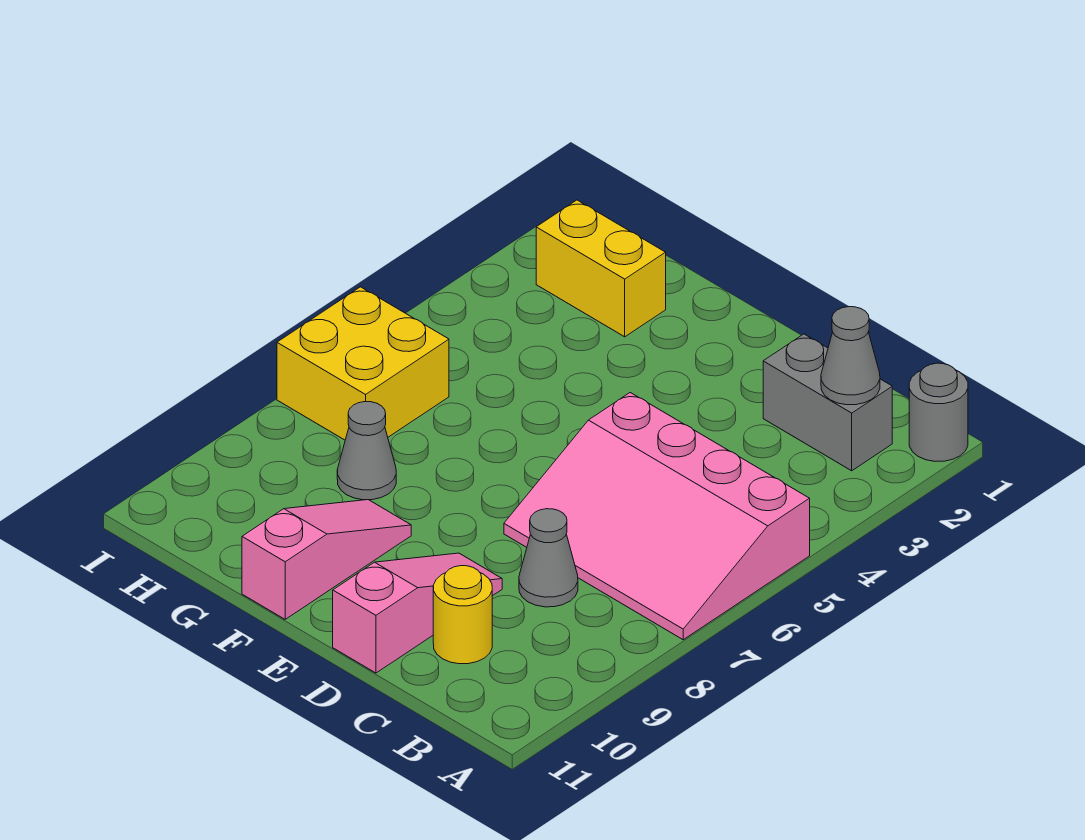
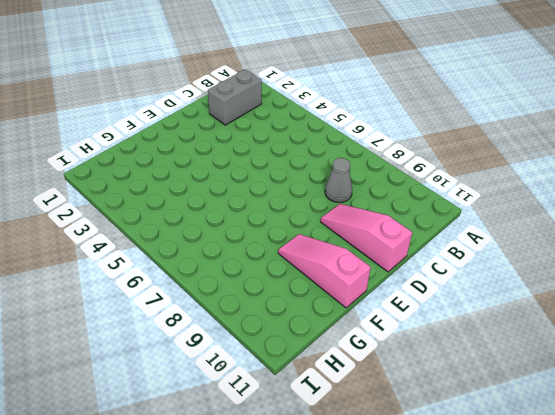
none -> grey round brick A1 level 1
none -> pink slope A5:D7 level 1 top 5

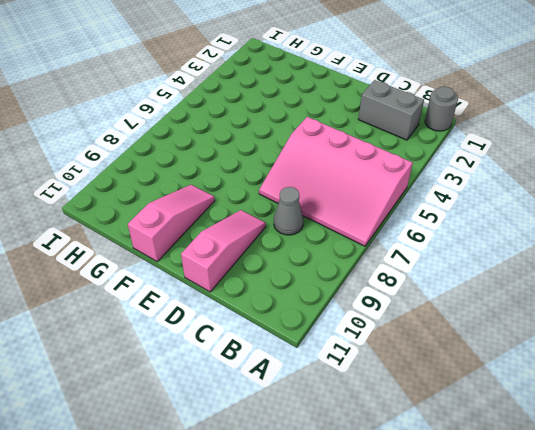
none -> yellow round brick C10 level 1
none -> yellow brick G2:H2 level 1

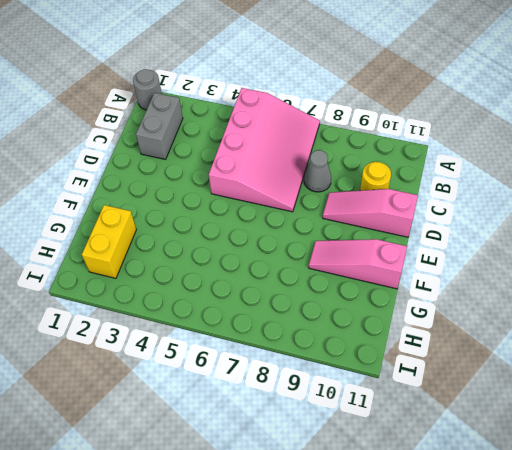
none -> grey cone G8 level 1
none -> yellow brick H6:I7 level 1

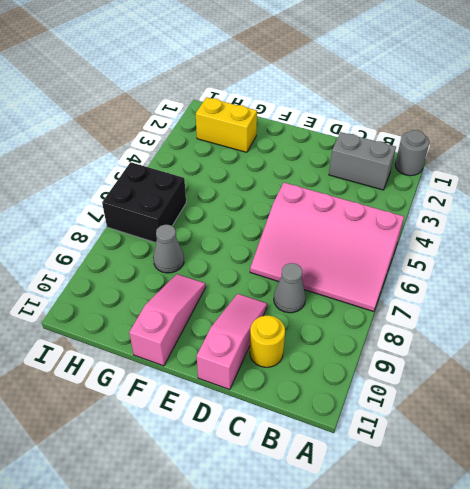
black brick H6:I7 level 1 -> yellow brick H6:I7 level 1
none -> grey cone B2 level 2

